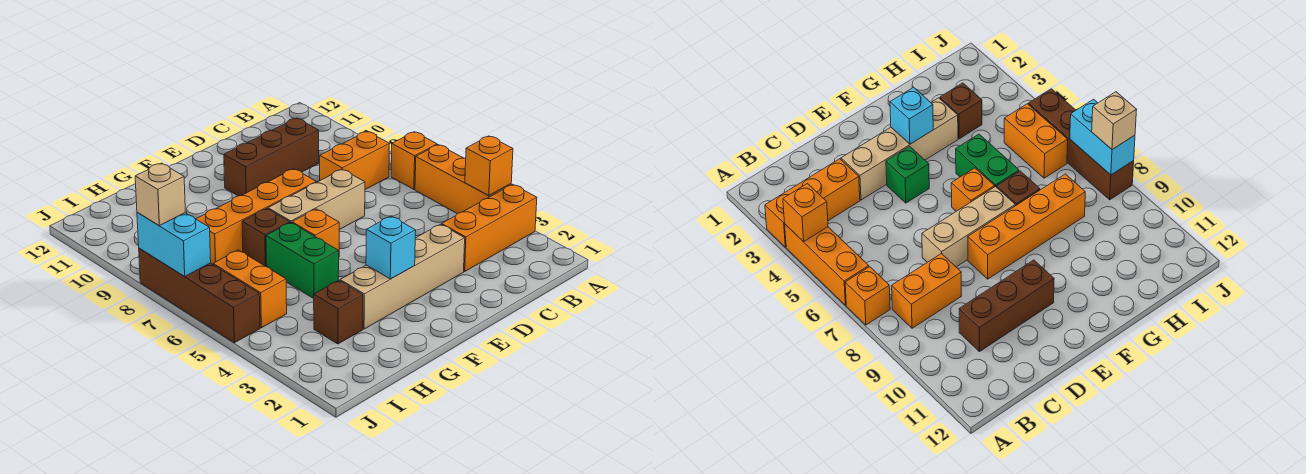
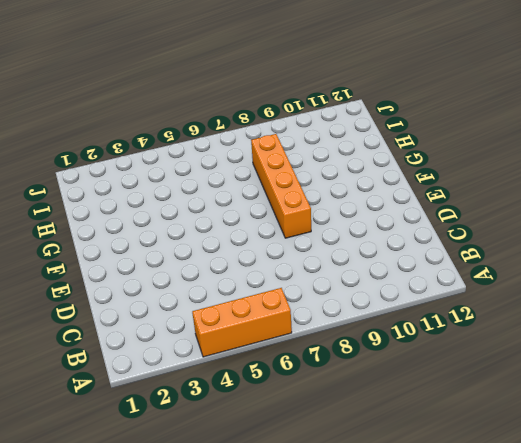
none -> orange brick A3:C3 level 1
none -> orange brick A7 level 1
none -> orange brick B8:C8 level 1

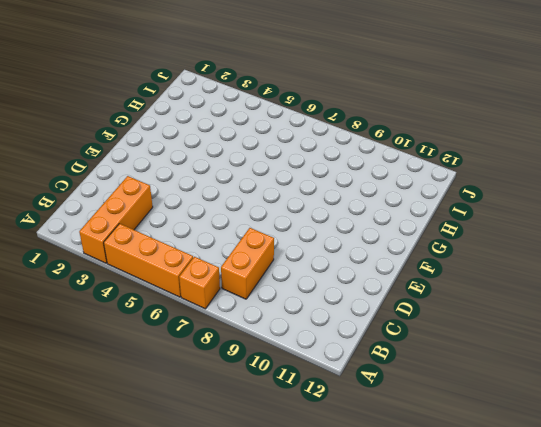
none -> brown brick C10:E10 level 1
none -> tan brick D3:G3 level 1
none -> tan brick D7:F7 level 1

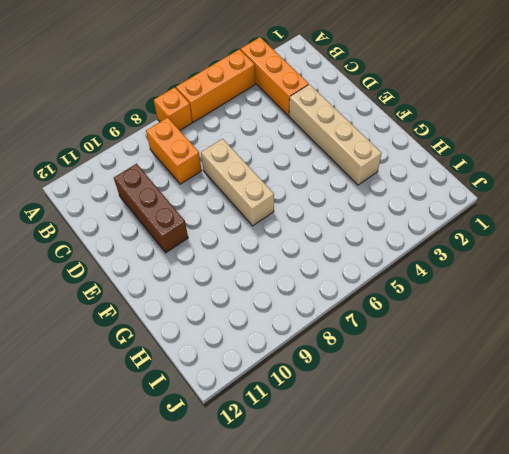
none -> green brick E4 level 1
none -> orange brick E8:H8 level 1
none -> orange brick F6 level 1

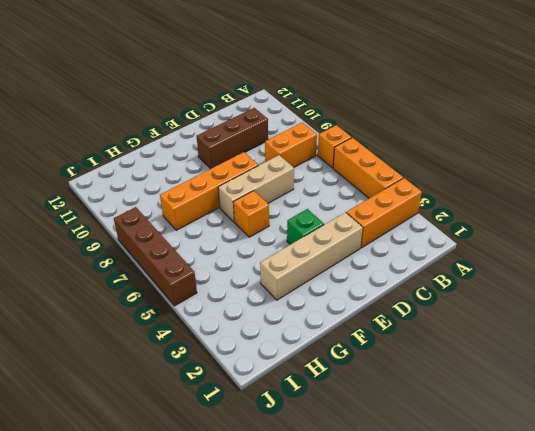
none -> green brick G5:G6 level 1
none -> brown brick G7 level 1
none -> brown brick H3 level 1

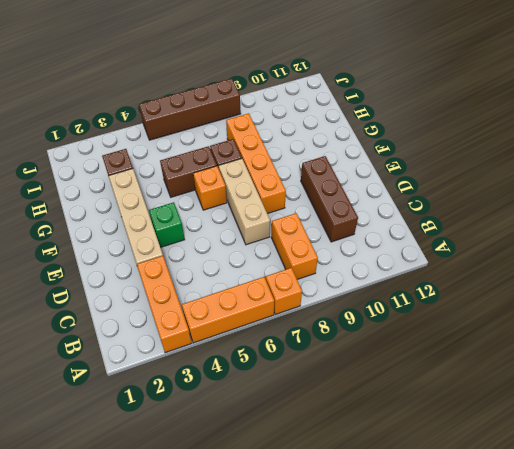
brown brick G5:G6 level 1 -> green brick G5:G6 level 1
none -> orange brick I5:I6 level 1
none -> orange brick A4 level 2
none -> cyan brick F3 level 2

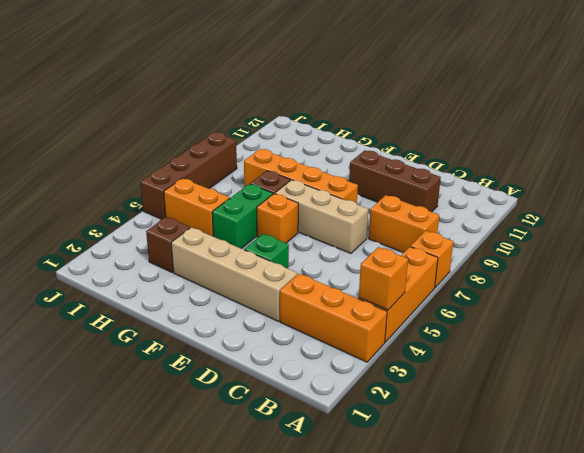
orange brick H5:I5 level 1 -> orange brick I5:I6 level 1
none -> cyan brick F3 level 2
none -> cyan brick J7:J8 level 2
none -> tan brick J8 level 3

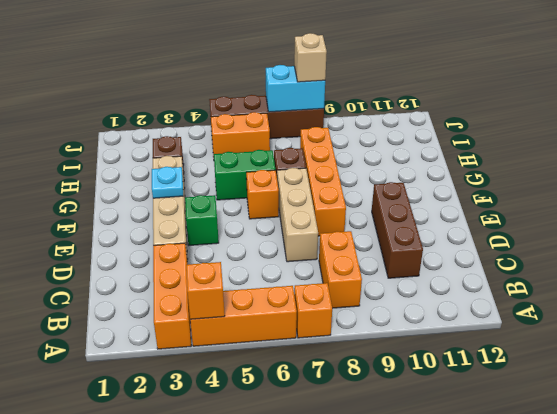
cyan plate F3 level 2 -> cyan brick F3 level 2

